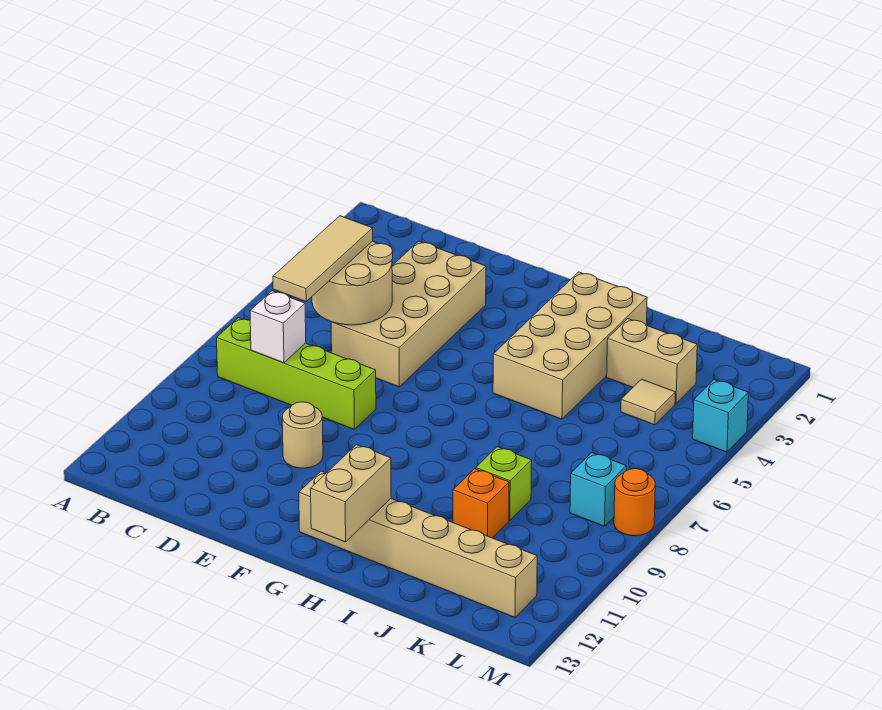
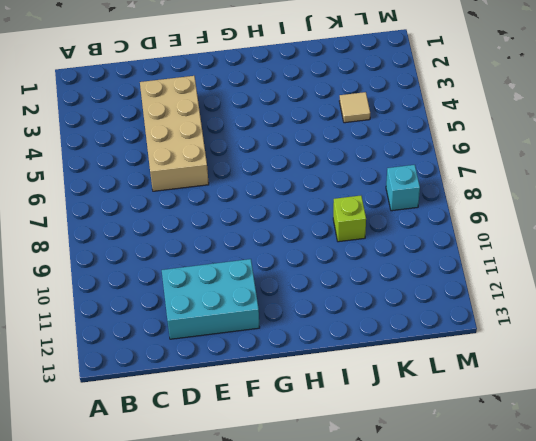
cyan brick D11:F12 level 1 -> none
none -> lime brick B8:E8 level 1
none -> tan round brick E10 level 1
none -> tan brick G12:L12 level 1

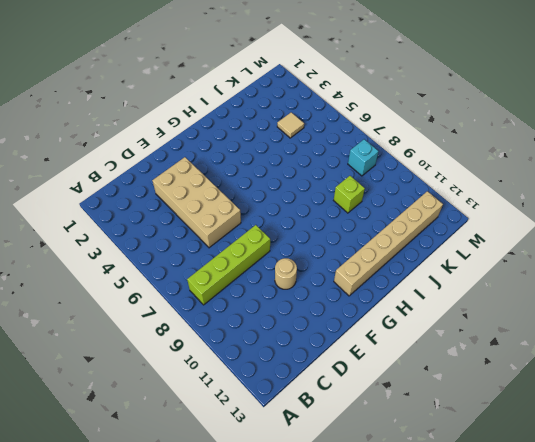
none -> tan brick H2:I5 level 1
none -> tan brick J3:K3 level 1
none -> orange brick J10 level 1

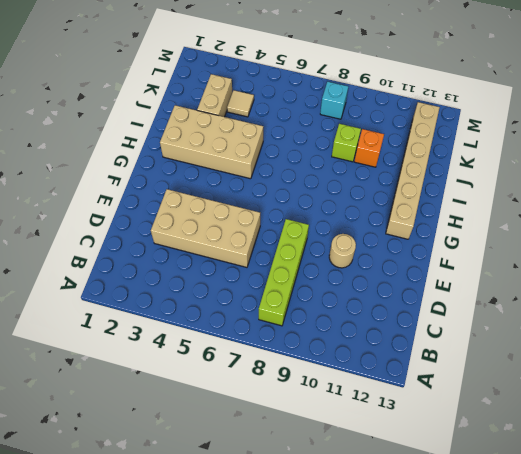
none -> cyan brick M4 level 1
none -> orange round brick M8 level 1
none -> tan round brick C5:D6 level 2

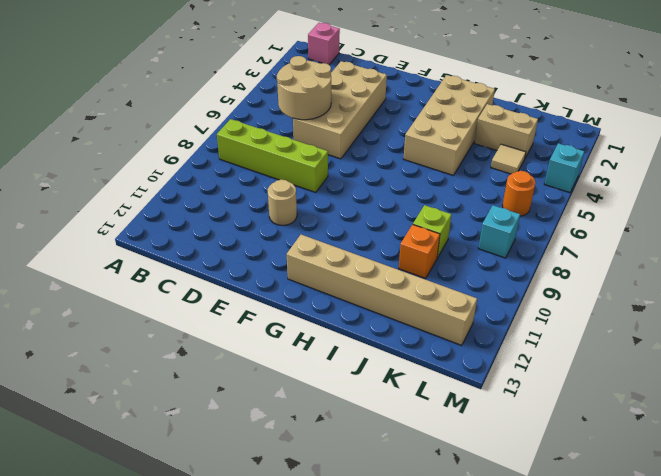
pink brick B1 level 1 -> none
orange round brick L6 level 1 -> orange round brick M8 level 1
none -> white brick C8 level 2
none -> tan brick H12:H13 level 2
none -> tan tile C5:C7 level 3

